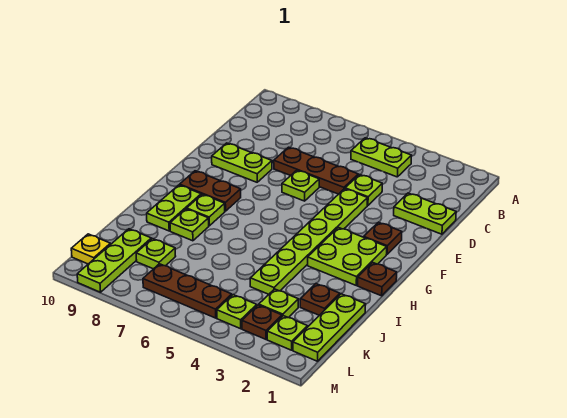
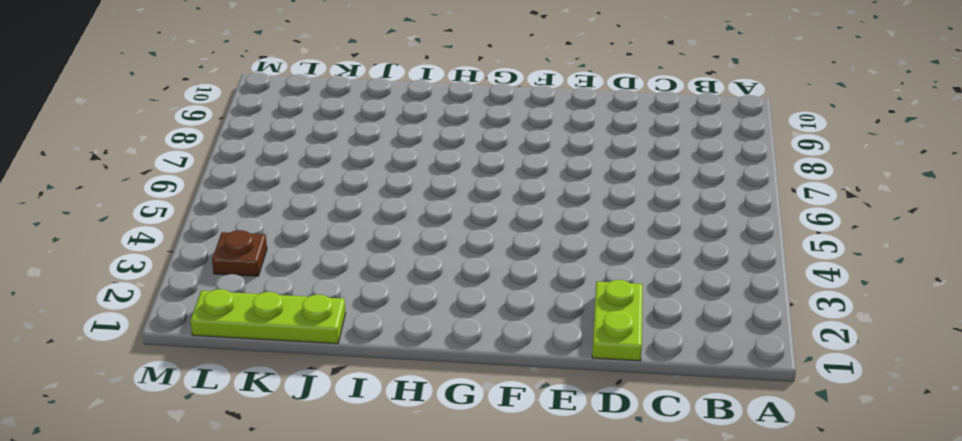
none -> lime plate B4:B5 level 1
none -> lime plate D4 level 1
none -> brown plate D5:D7 level 1

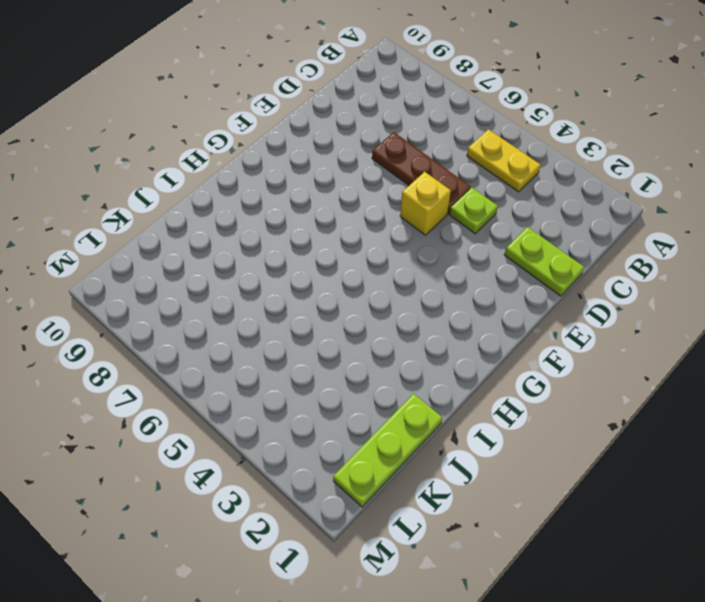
yellow plate B4:B5 level 1 -> lime plate B4:B5 level 1
yellow brick E5 level 1 -> none
none -> lime plate E4:J4 level 1
none -> lime plate E6 level 1
none -> lime plate E8:E9 level 1

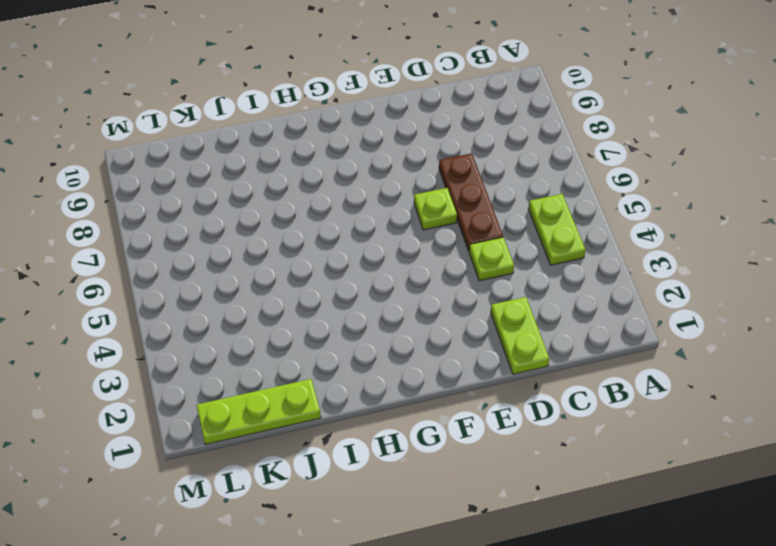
none -> lime plate E4:J4 level 1
none -> lime plate E8:E9 level 1
none -> brown plate F2 level 1

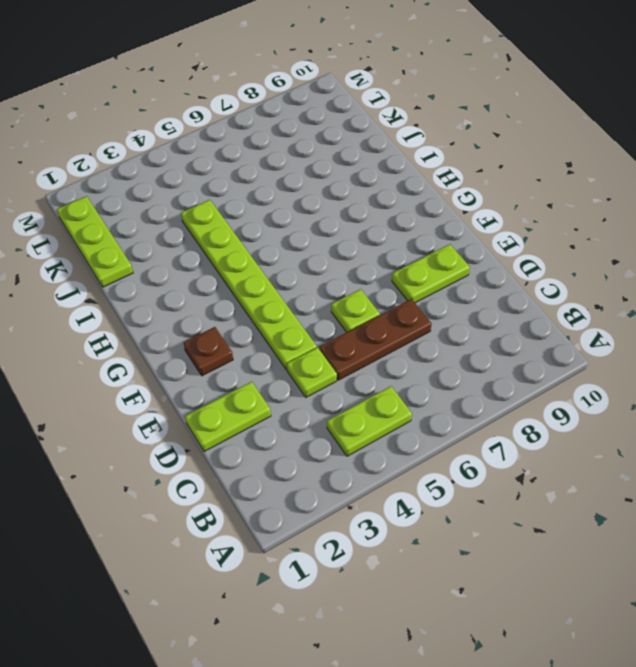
none -> lime plate G2:H3 level 1
none -> brown plate G8:G9 level 1
none -> brown plate H1 level 1

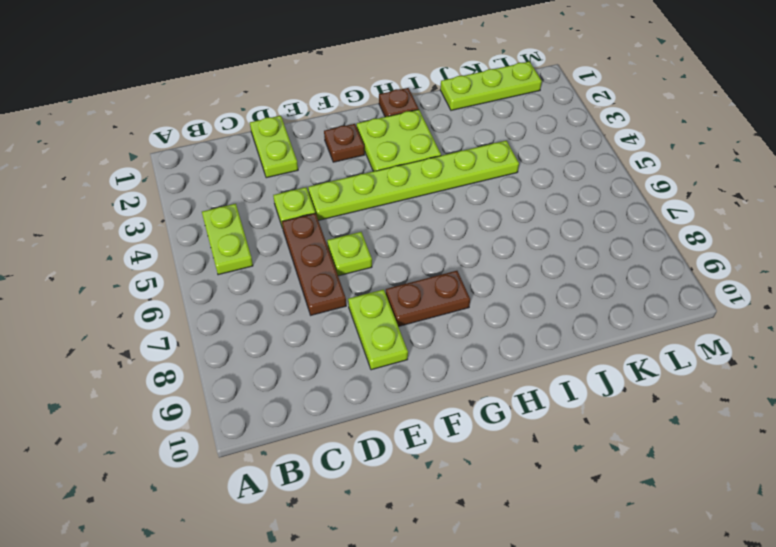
brown plate F8:G8 level 1 -> brown plate G8:G9 level 1
none -> lime plate H8 level 1
none -> lime plate H9:I9 level 1
none -> lime plate I8 level 1

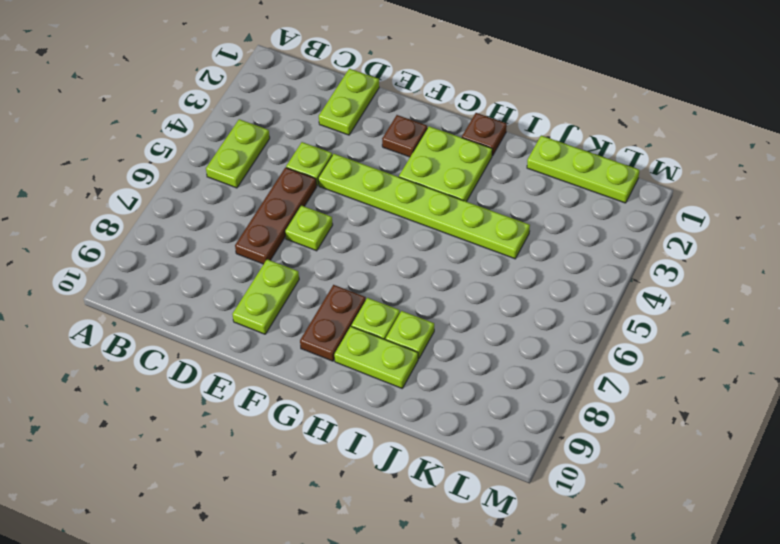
none -> brown plate J2 level 1
none -> lime plate K3 level 1
none -> lime plate K8 level 1

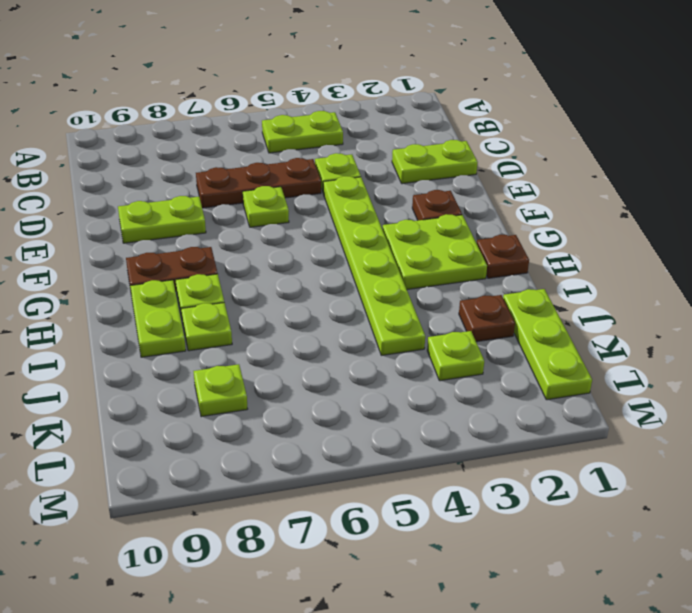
none -> lime plate K9:M9 level 1
none -> lime plate L2 level 1
none -> brown plate L3 level 1

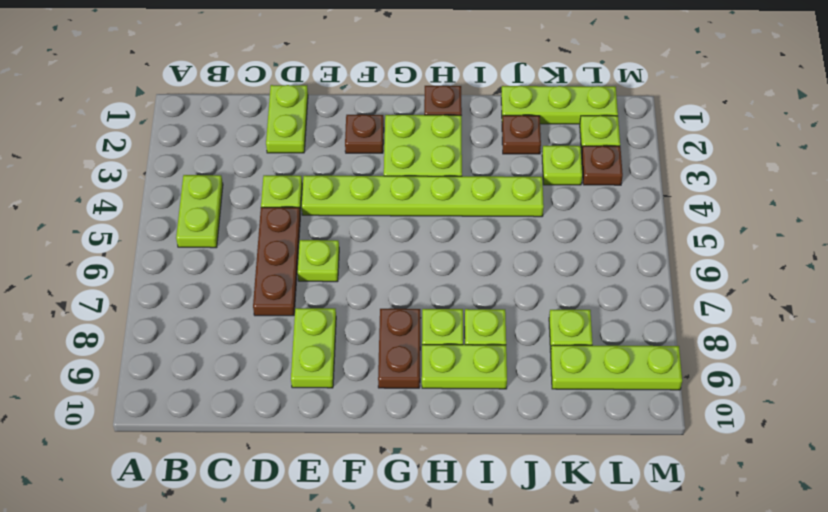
none -> lime plate L4 level 1
none -> brown plate L5:L7 level 1
none -> yellow plate L10 level 1

